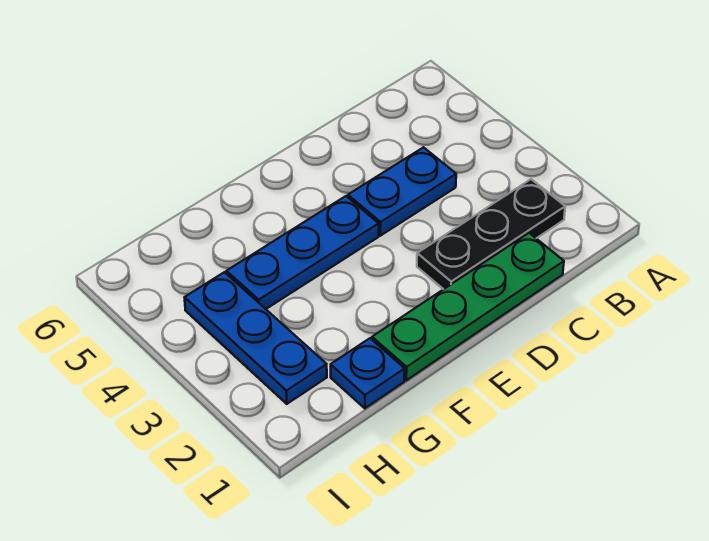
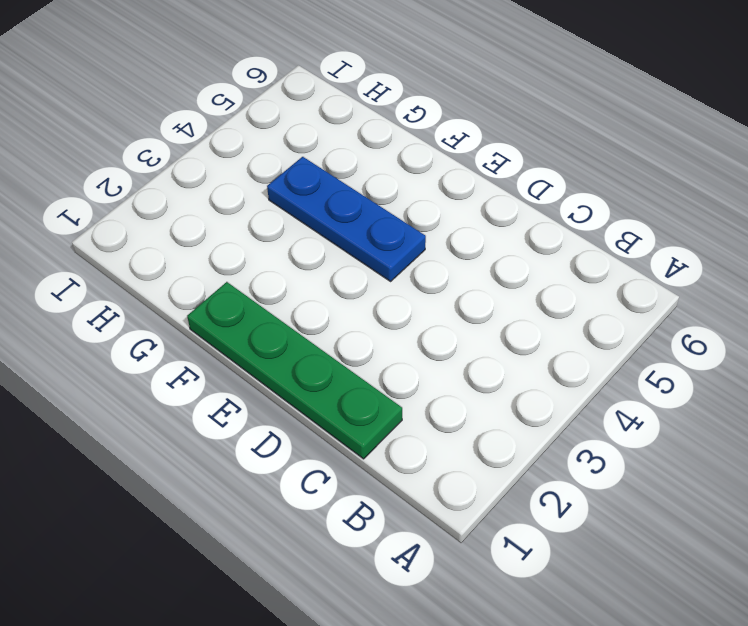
none -> black plate B2:D2 level 1
none -> blue plate C4:D4 level 1

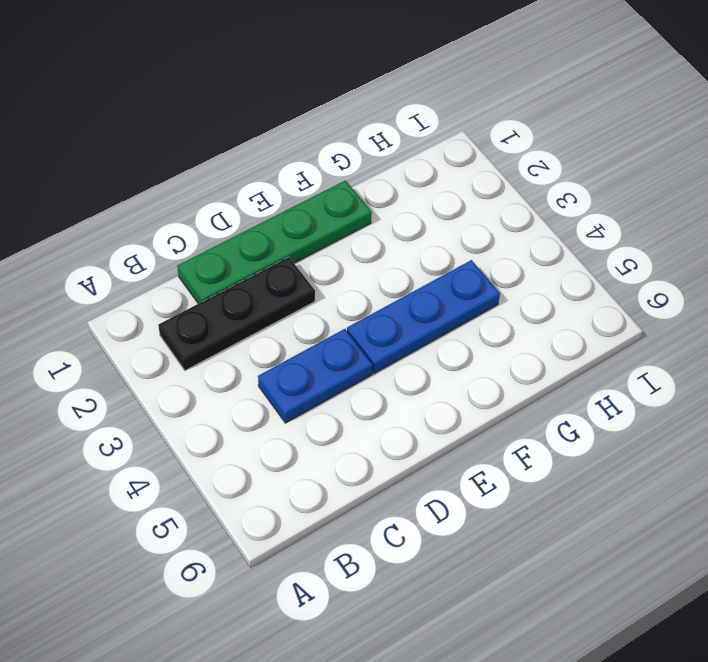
none -> blue plate G1 level 1
none -> blue plate H2:H4 level 1

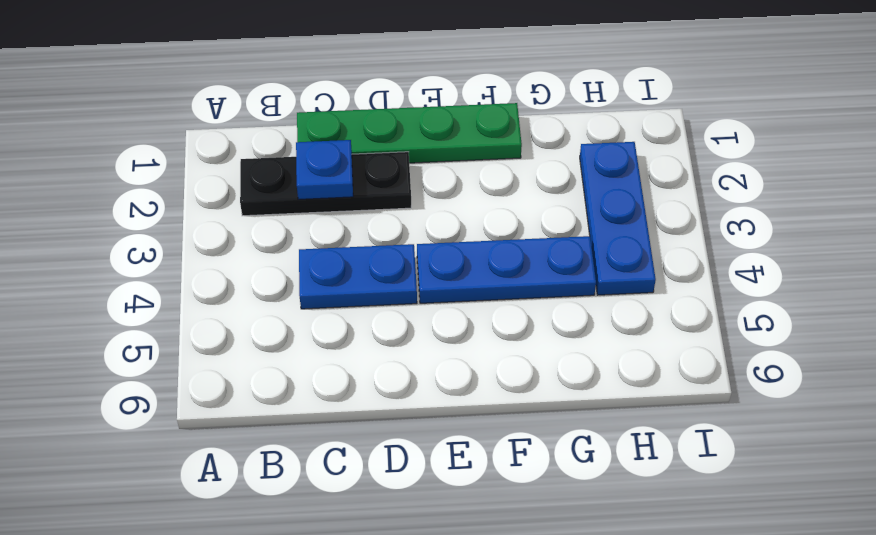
blue plate C2 level 2 -> blue plate G1 level 1

